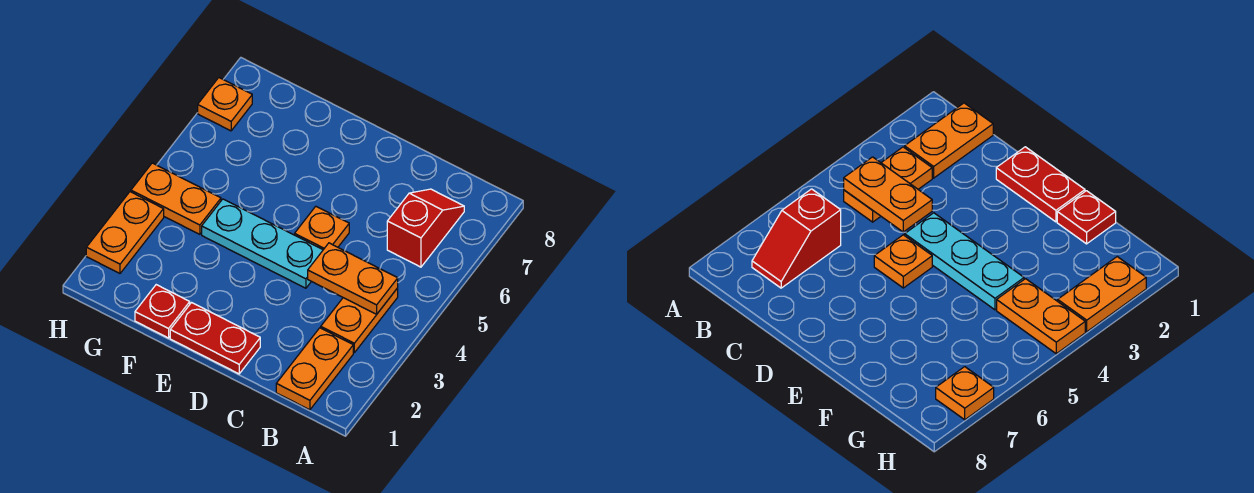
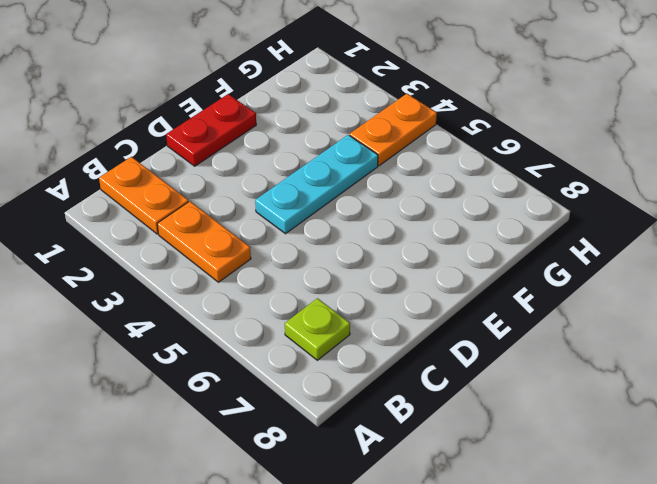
lime plate B7 level 1 -> red slope B6:B7 level 1 top 6
none -> orange plate D5 level 1
none -> red plate F1 level 1

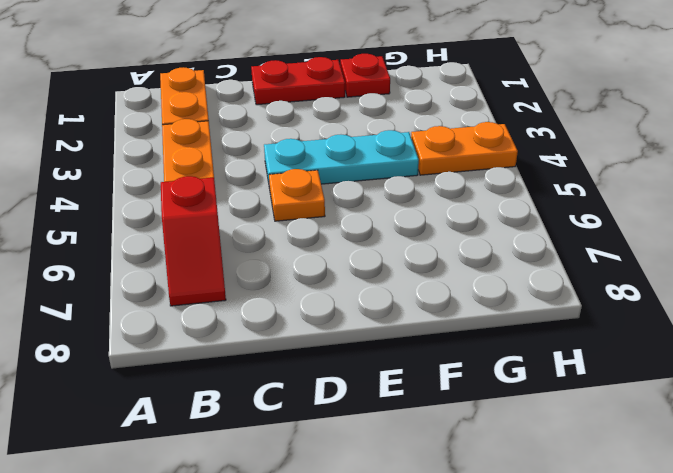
none -> orange plate H2:H3 level 1
none -> orange plate H7 level 1

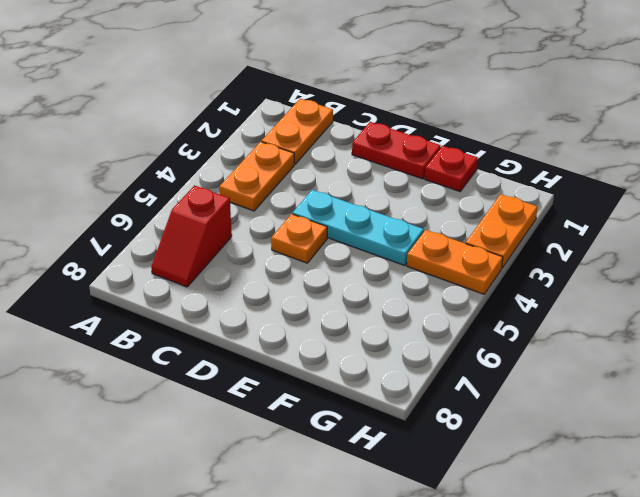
none -> orange plate H7 level 1
none -> orange plate B4:C4 level 2

